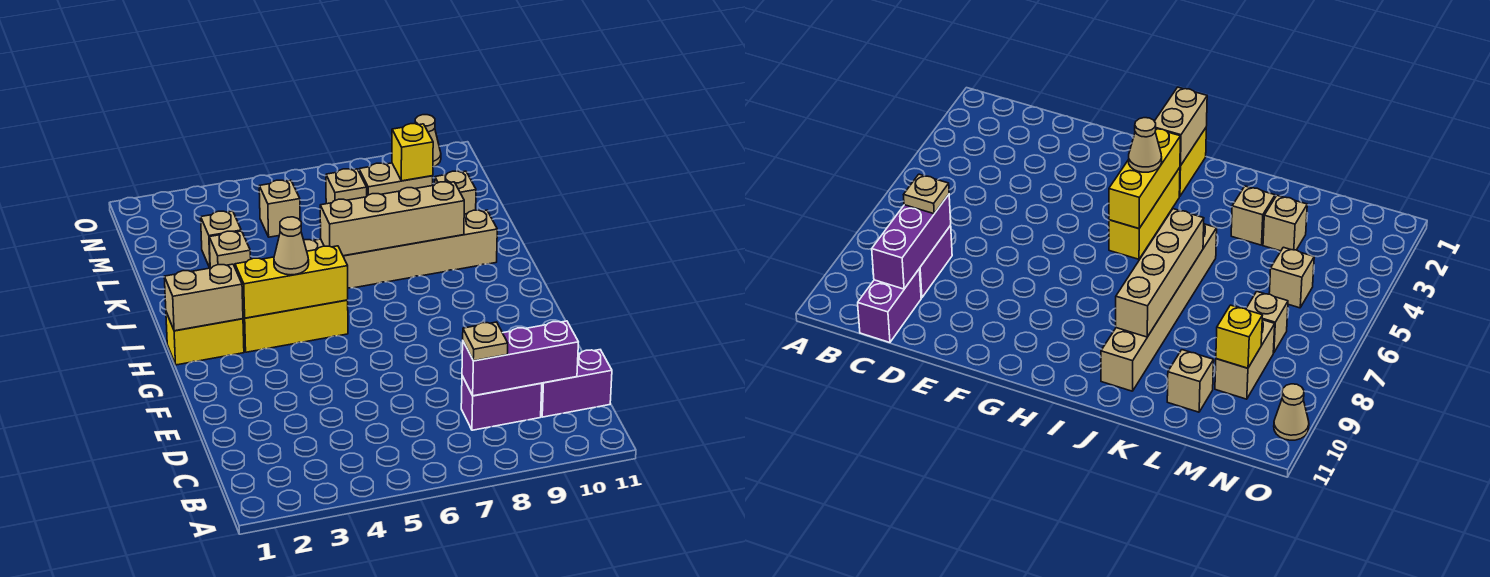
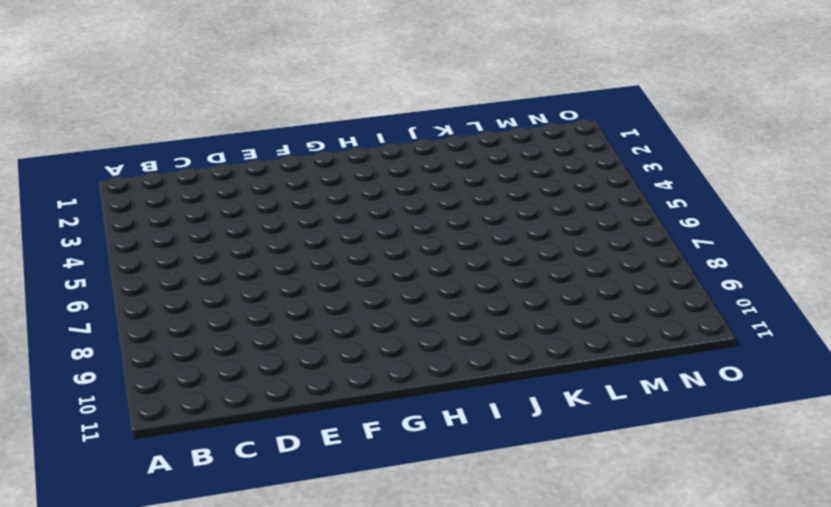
none -> purple brick C8:C9 level 1
none -> purple brick C10:C11 level 1
none -> yellow brick H1:H2 level 1

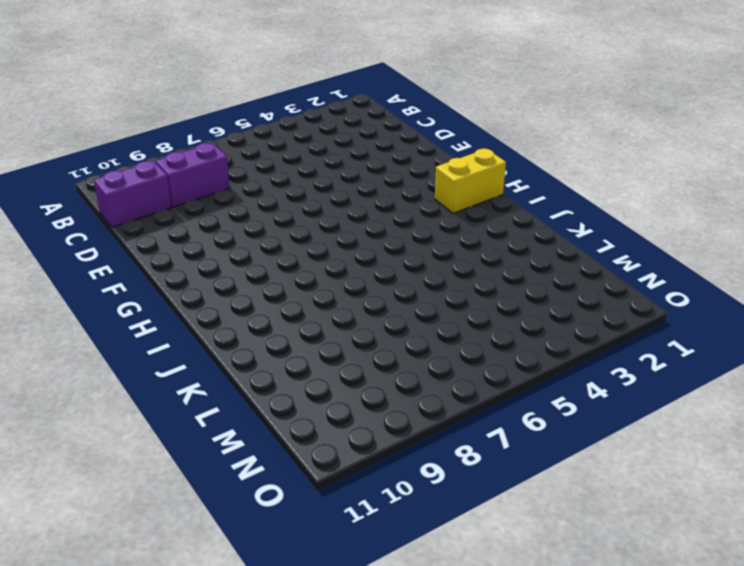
none -> yellow brick H3:H5 level 1
none -> tan brick J5:J10 level 1
none -> tan brick K3 level 1

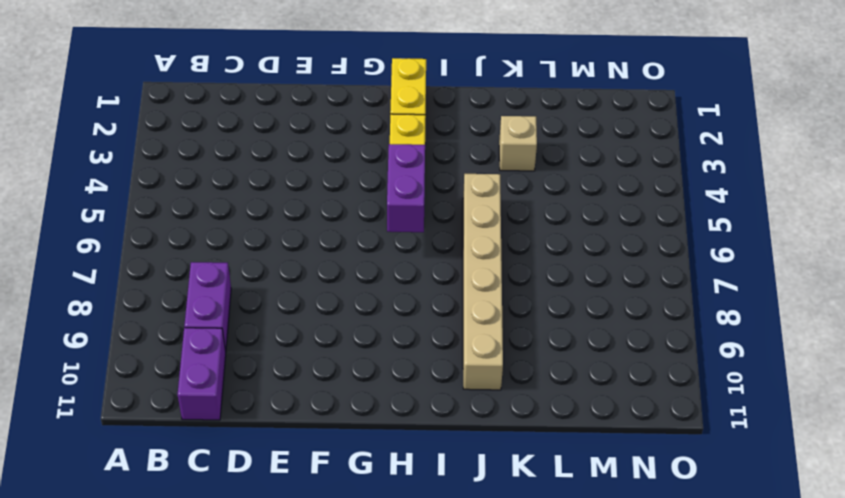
purple brick H5:H6 level 2 -> yellow brick H3:H5 level 2
none -> tan brick L3 level 1
none -> tan brick L10 level 1
none -> tan brick M5 level 1

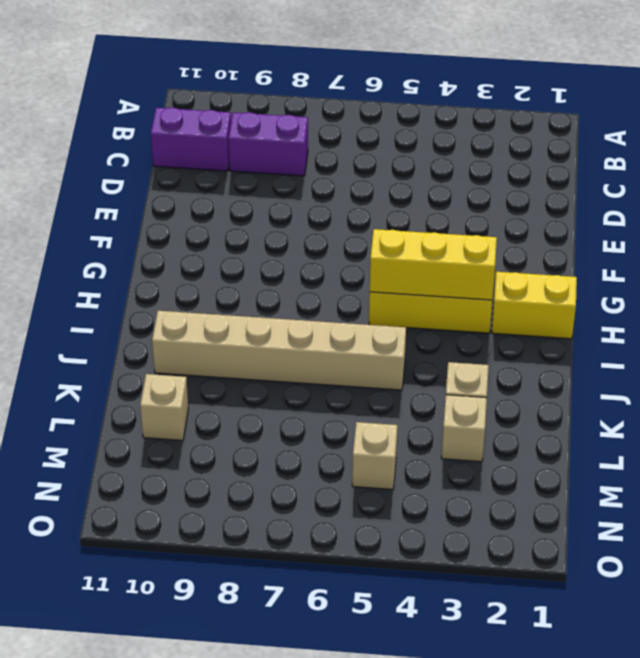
none -> tan brick M7 level 1
none -> tan brick M8:M9 level 1
none -> tan cone O10 level 1

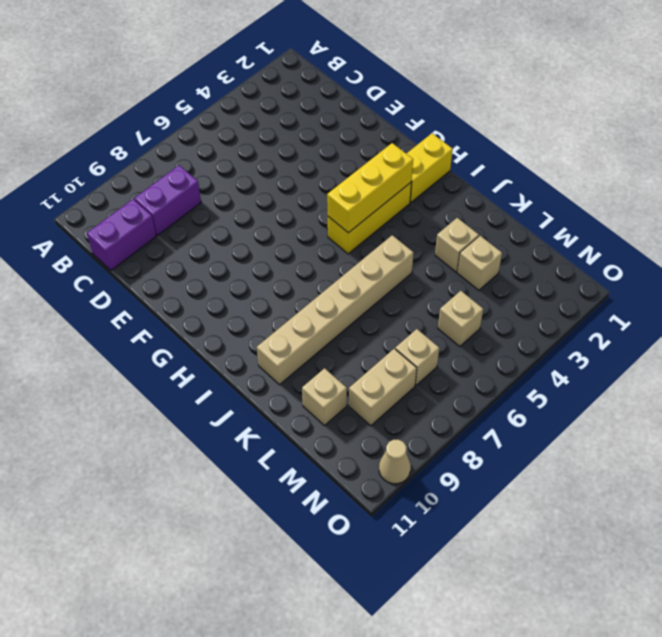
none -> purple brick C8:C10 level 2
none -> tan brick H1:H2 level 2
none -> tan brick J6:J9 level 2

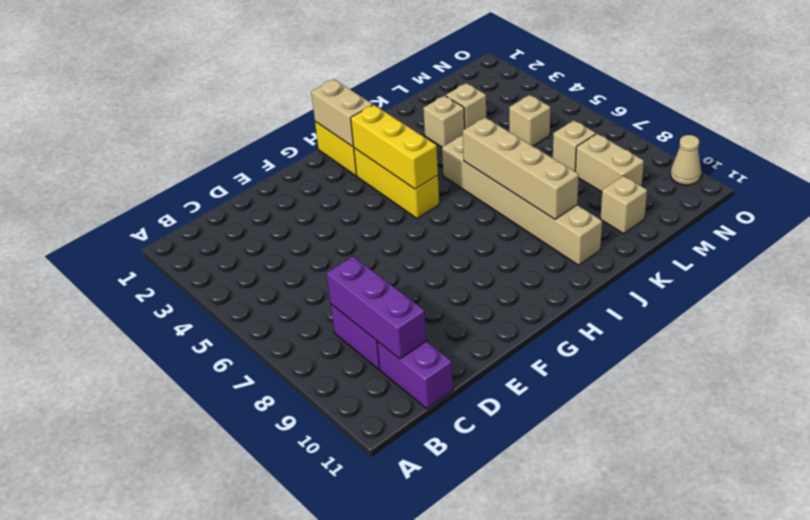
none -> yellow brick M9 level 2
none -> tan plate C8 level 3
none -> tan cone H4 level 3

